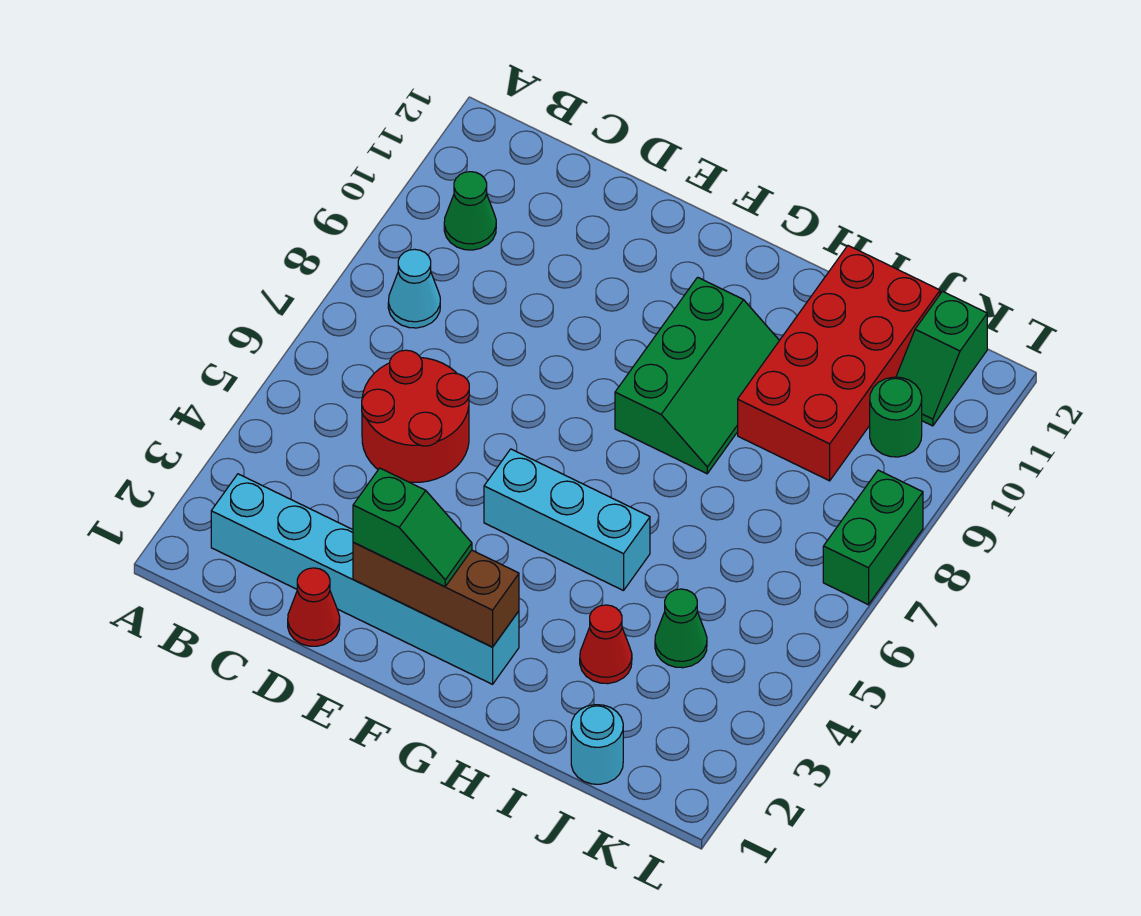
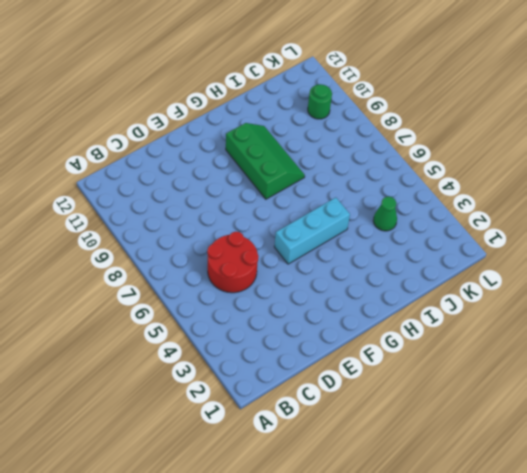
none -> cyan brick B2:G2 level 1
none -> cyan cone B8 level 1
none -> green cone B10 level 1

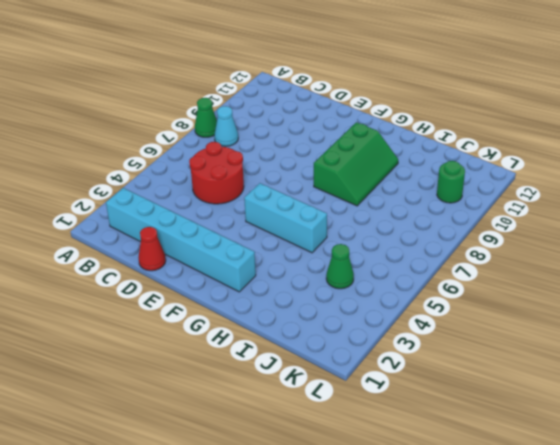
green cone A8 level 1 -> green cone B10 level 1
none -> red cone I3 level 1
none -> red brick I9:J12 level 1
none -> cyan round brick J1 level 1

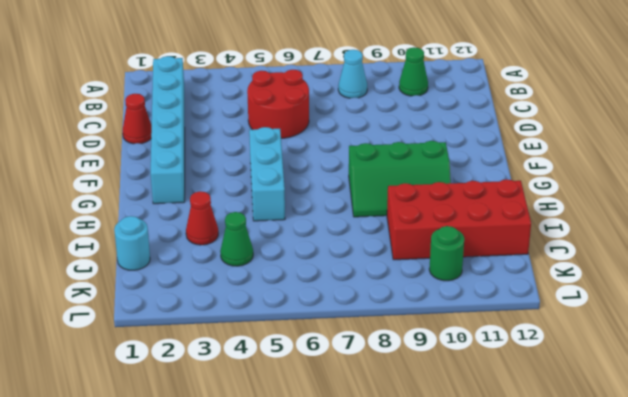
none -> green slope K11:K12 level 1 top 12
none -> green brick L7:L8 level 1
none -> brown brick E2:G2 level 2

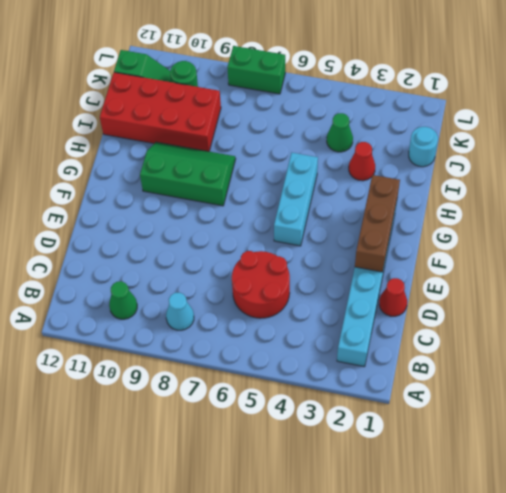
none -> green slope E2:F2 level 3 top E

